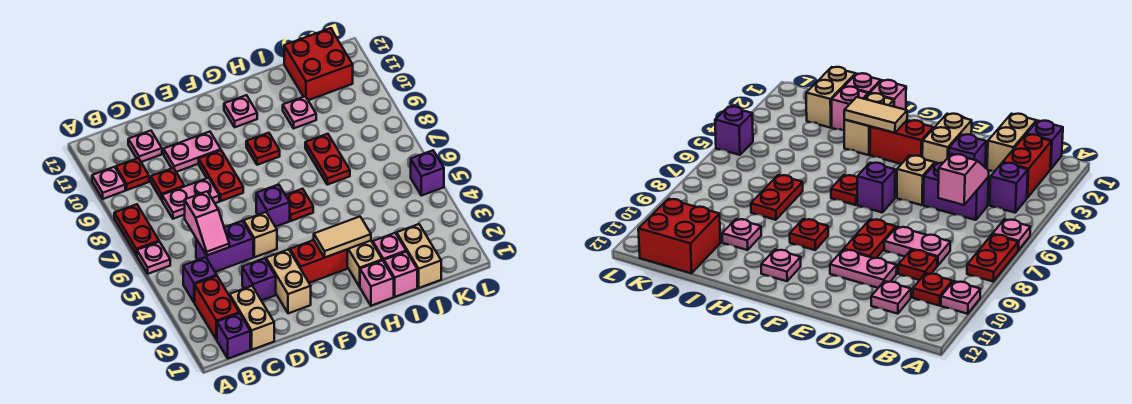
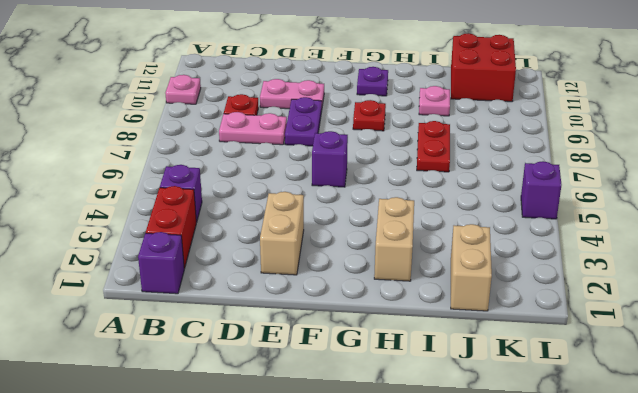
purple plate E8:E9 level 1 -> red plate E8:E9 level 1
purple plate G11 level 1 -> pink plate G11 level 1
none -> pink plate A6 level 1
none -> red plate A7:A8 level 1
none -> red plate B10 level 1
none -> tan brick C1:C2 level 1

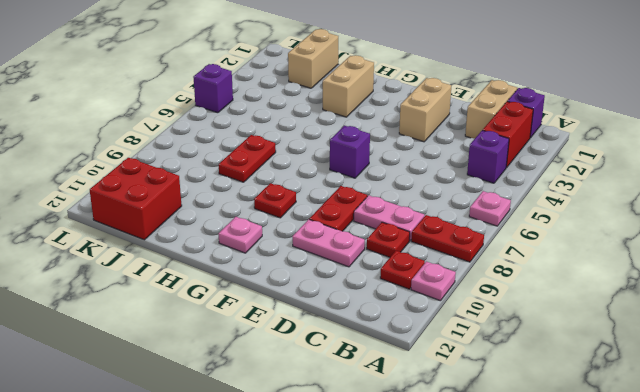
red plate A8:B8 level 1 -> red plate A7:A8 level 1
none -> purple brick C5:D5 level 1
none -> pink plate C11 level 1
none -> purple brick D3 level 1
none -> tan brick E5 level 1

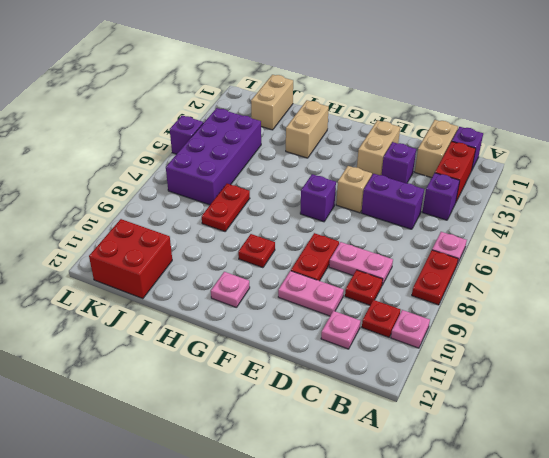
purple brick J4:K7 level 1 -> none
none -> red brick F3:G3 level 1
none -> red plate G6 level 1
none -> pink brick H1 level 1
none -> pink brick I1 level 1

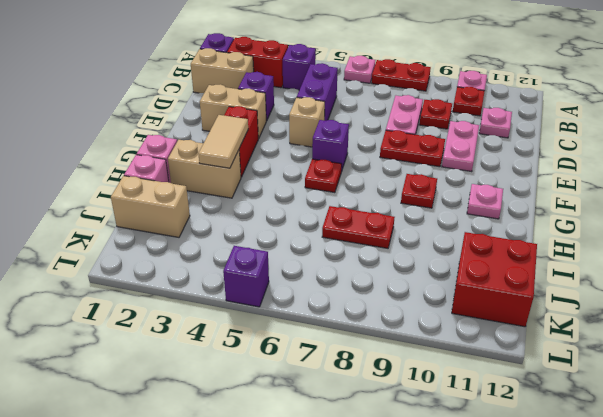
none -> pink brick I2 level 1
none -> pink plate I10 level 1
none -> pink slope C5:C6 level 2 top 6

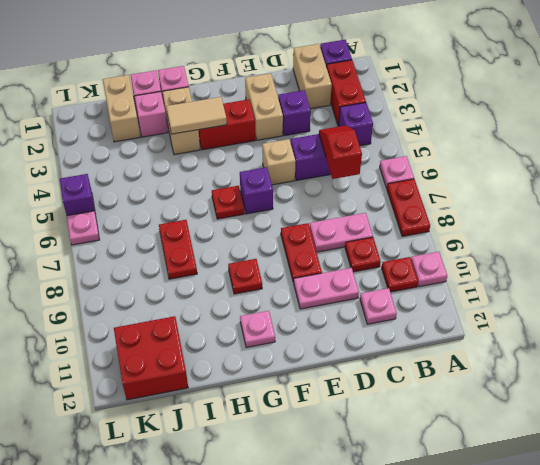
red slope C5:C6 level 2 top 6 -> pink slope C5:C6 level 2 top 6
pink plate L6 level 1 -> pink plate I10 level 1

